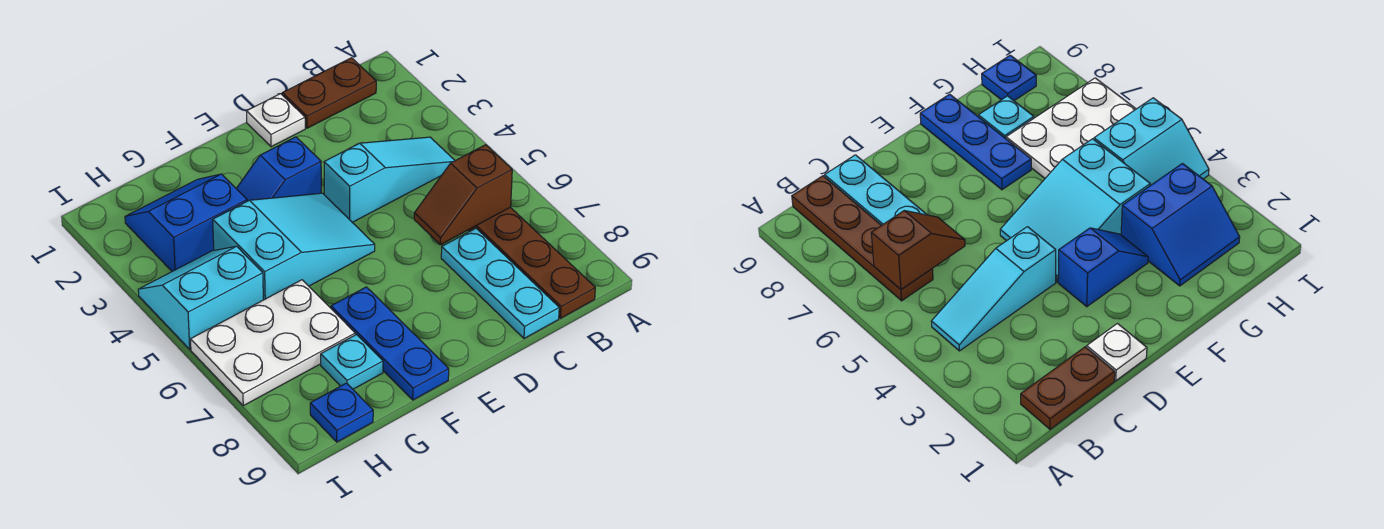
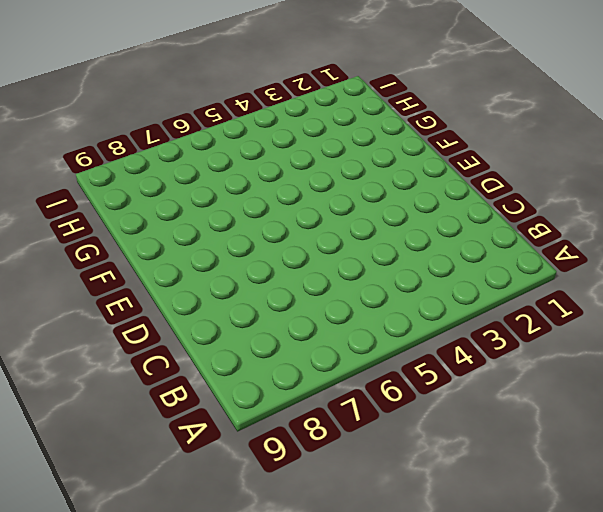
none -> brown plate B1:C1 level 1
none -> cyan slope B4:D4 level 1 top D
none -> brown plate B6:B9 level 1

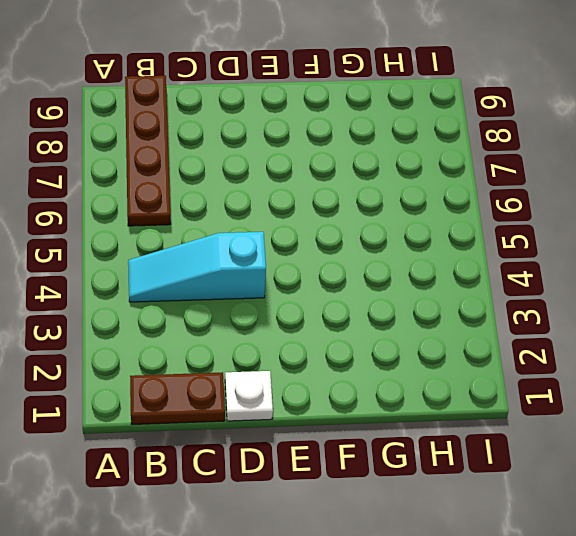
none -> cyan plate C7:C9 level 1
none -> blue slope E3:F3 level 1 top E
none -> cyan slope E4:G5 level 1 top G

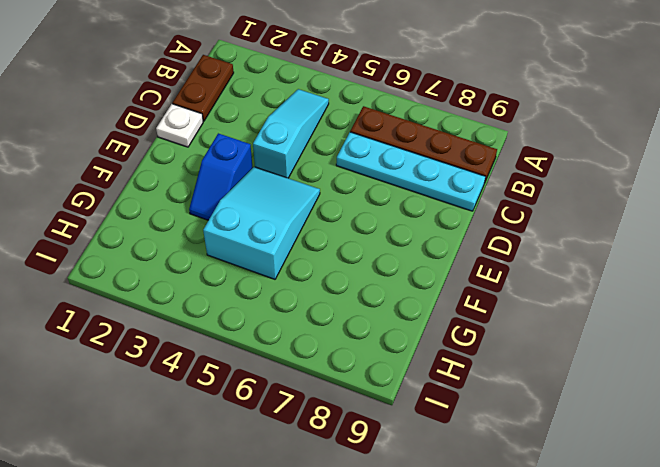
cyan plate C6:C9 level 1 -> cyan plate C7:C9 level 1
none -> blue plate F7:F9 level 1
none -> blue slope G2:H3 level 1 top 3
none -> white plate G6:I7 level 1

